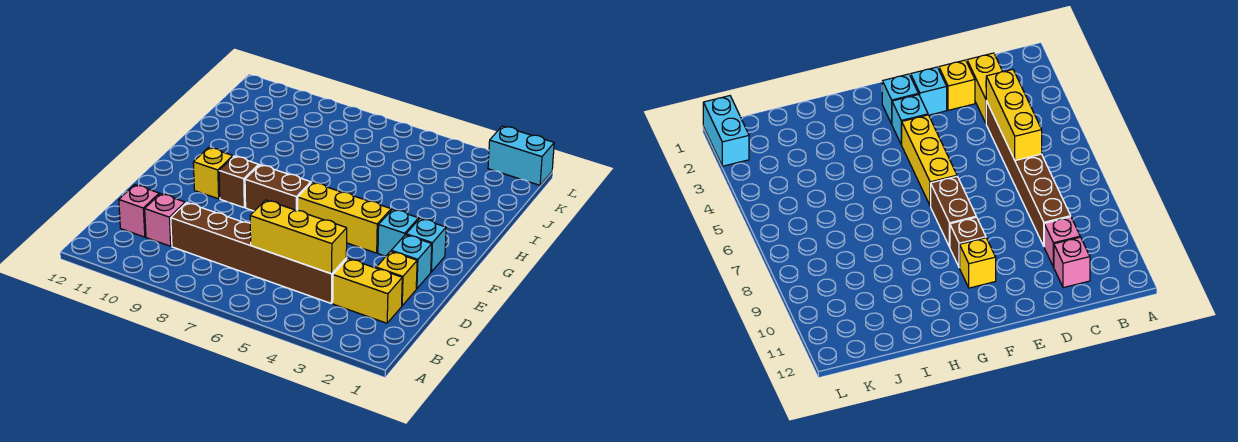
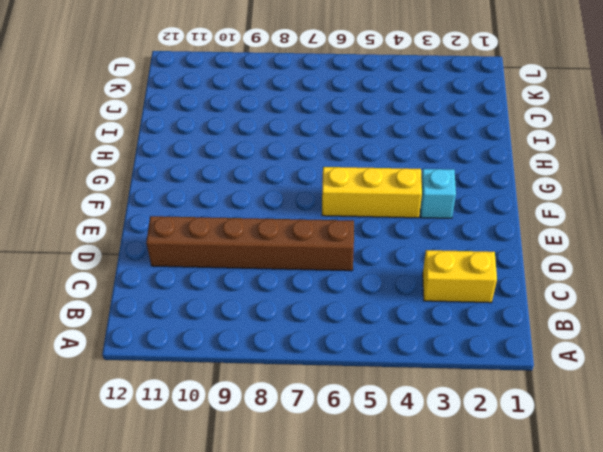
brown brick D6:D11 level 1 -> brown brick C4:C9 level 1
none -> pink brick C10 level 1
none -> pink brick C11 level 1
none -> yellow brick D2 level 1

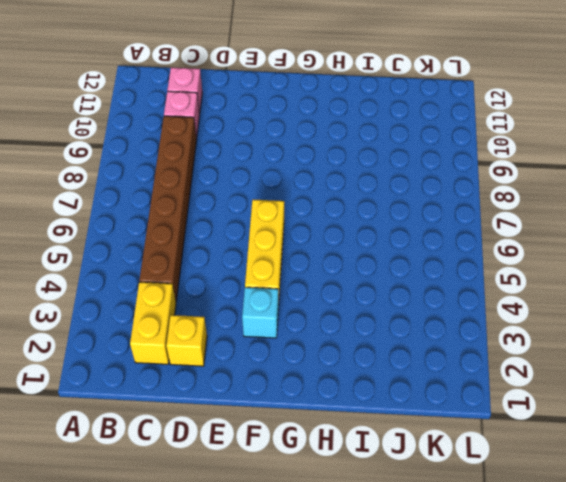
none -> cyan brick E2 level 1
none -> cyan brick F2 level 1
none -> brown brick F7:F8 level 1

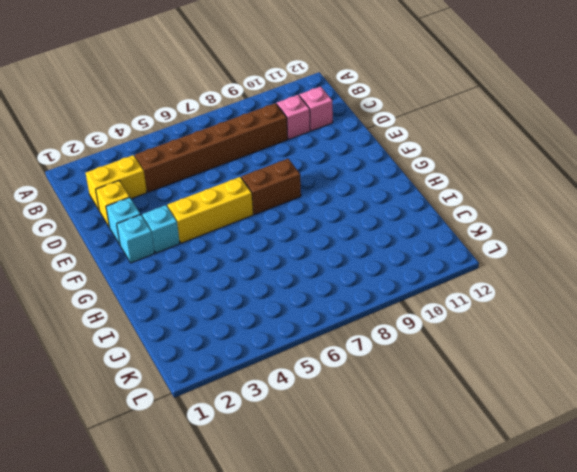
none -> brown brick F9 level 1
none -> yellow brick F10 level 1
none -> cyan brick L1:L2 level 1

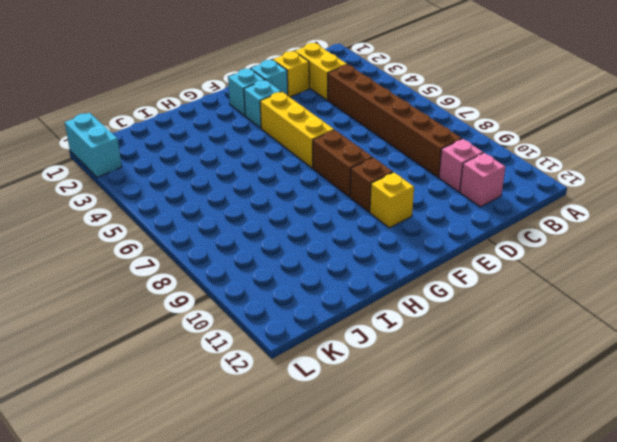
none -> yellow brick C4:C6 level 2

